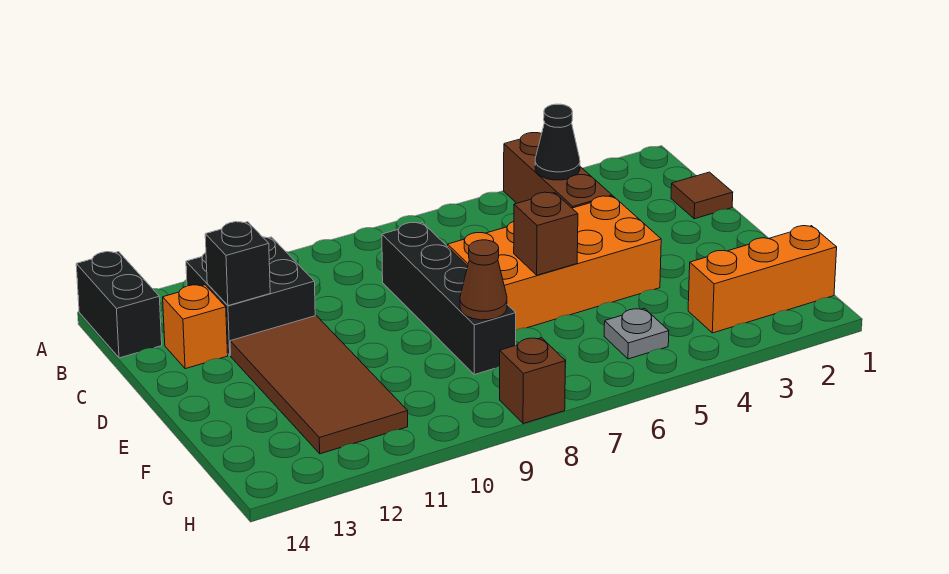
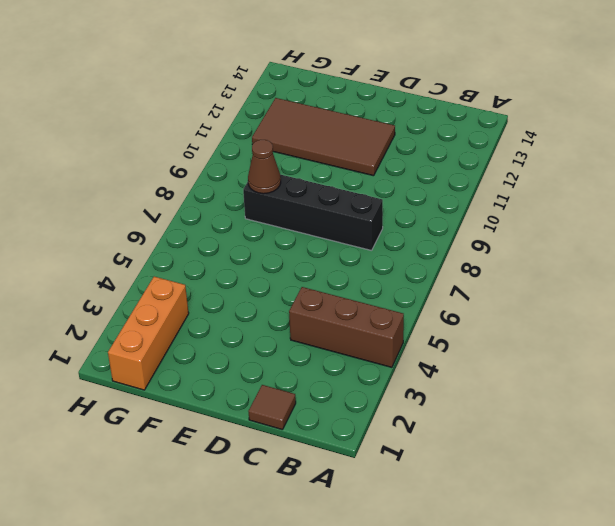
none -> black brick A14:B14 level 1
none -> black brick B11:C12 level 1
none -> orange brick C13 level 1

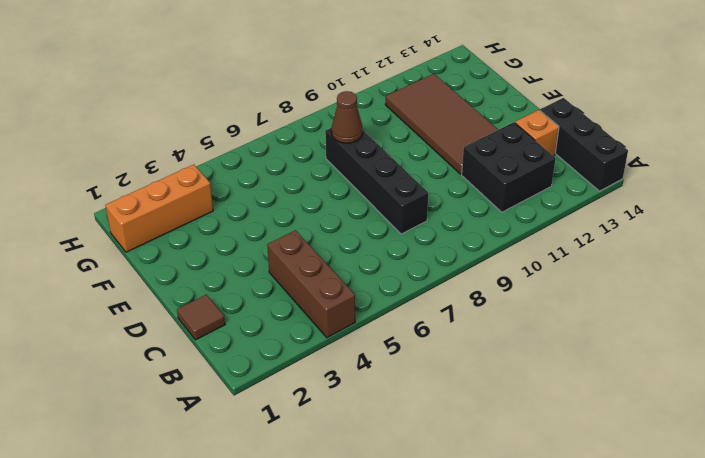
black brick A14:C14 level 1 -> black brick A14:B14 level 1
none -> orange brick D4:E7 level 1
none -> grey plate G5 level 1
none -> brown brick H8 level 1

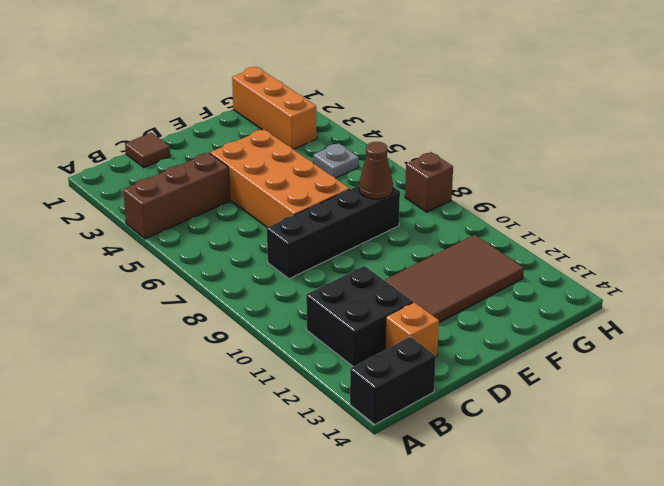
none -> black cone B4 level 2
none -> black brick C12 level 2
none -> brown brick E6 level 2

